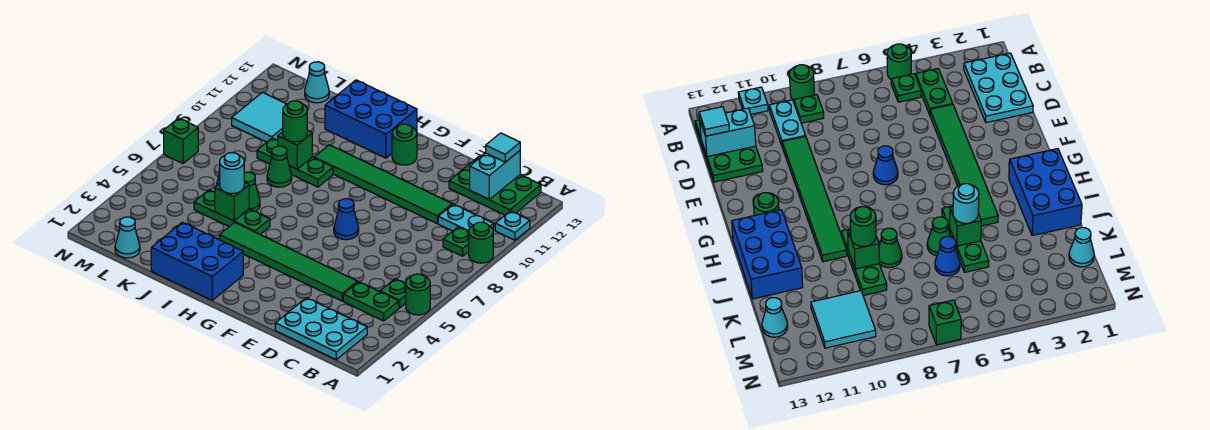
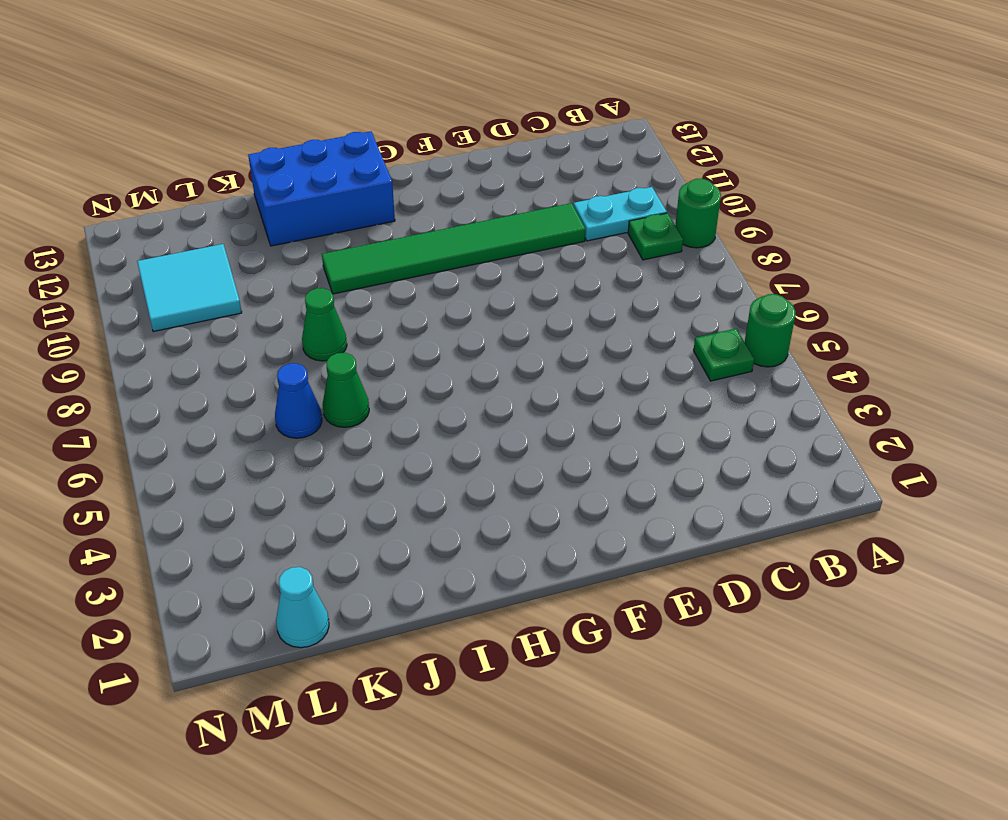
none -> cyan plate A11 level 1
none -> cyan plate B1:D2 level 1
none -> green plate B4:C4 level 1
none -> green plate B12:D13 level 1

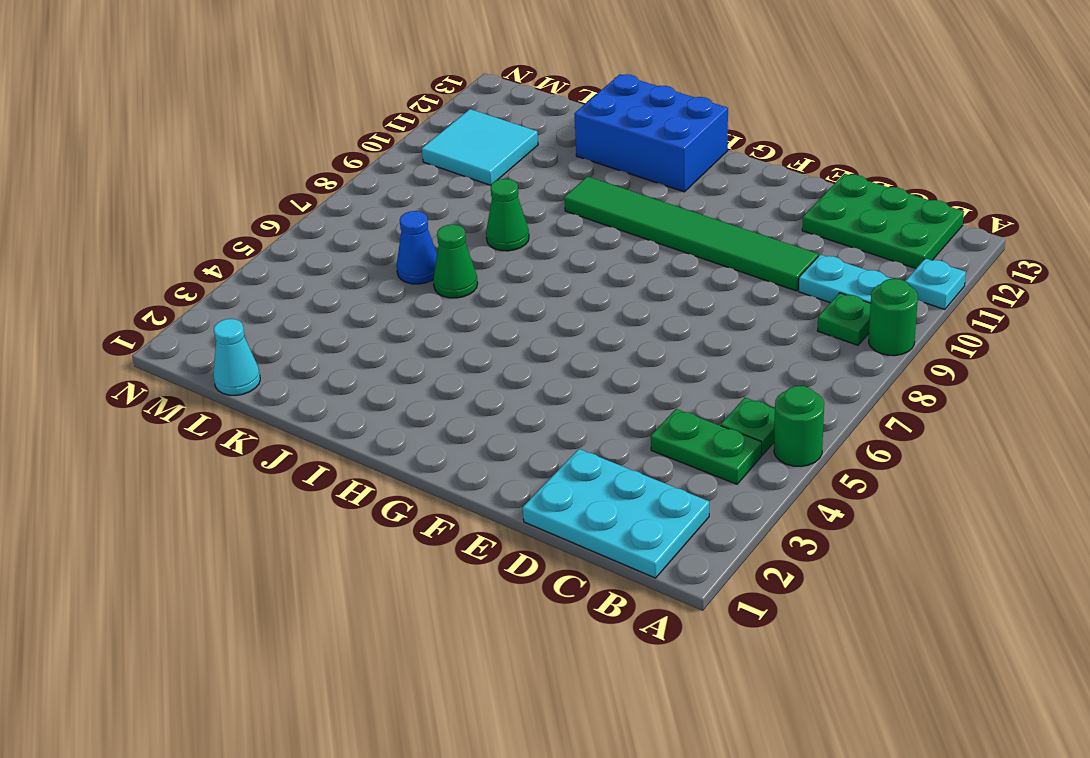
none -> green tile D4:I4 level 1
none -> blue cone F7 level 1
none -> green round brick G12 level 1
none -> blue brick H1:J2 level 1

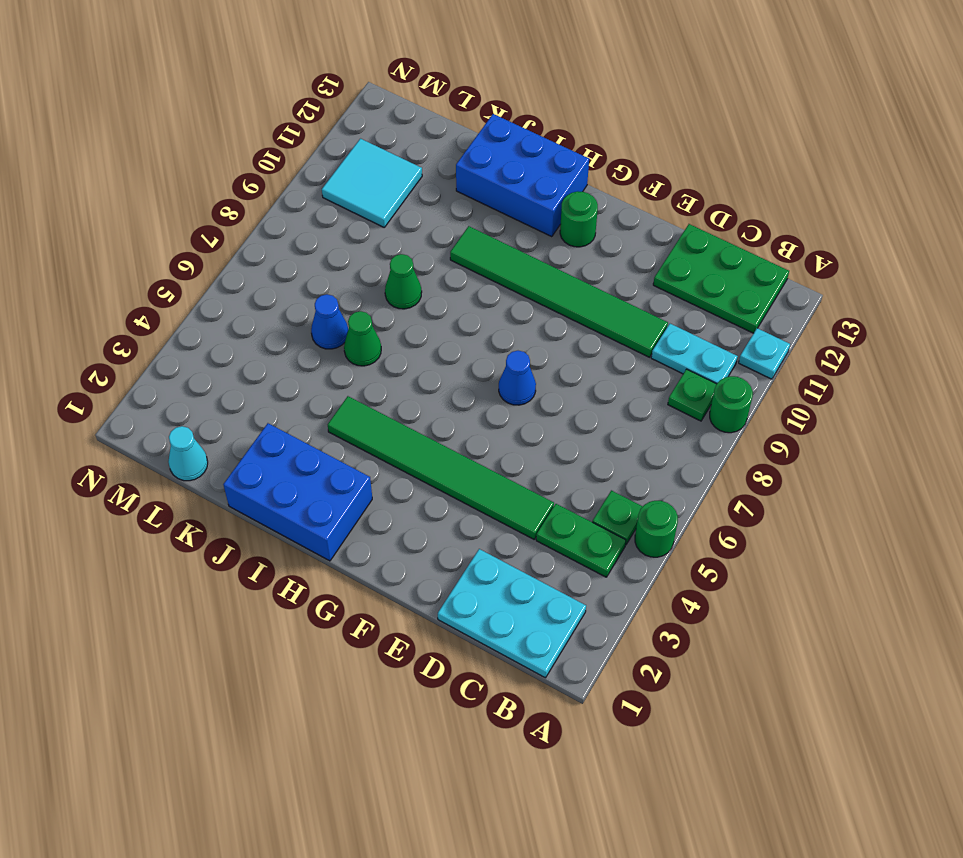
none -> green plate I5:K5 level 1
none -> green plate I9:K9 level 1
none -> cyan cone L13 level 1
none -> green brick N7 level 1

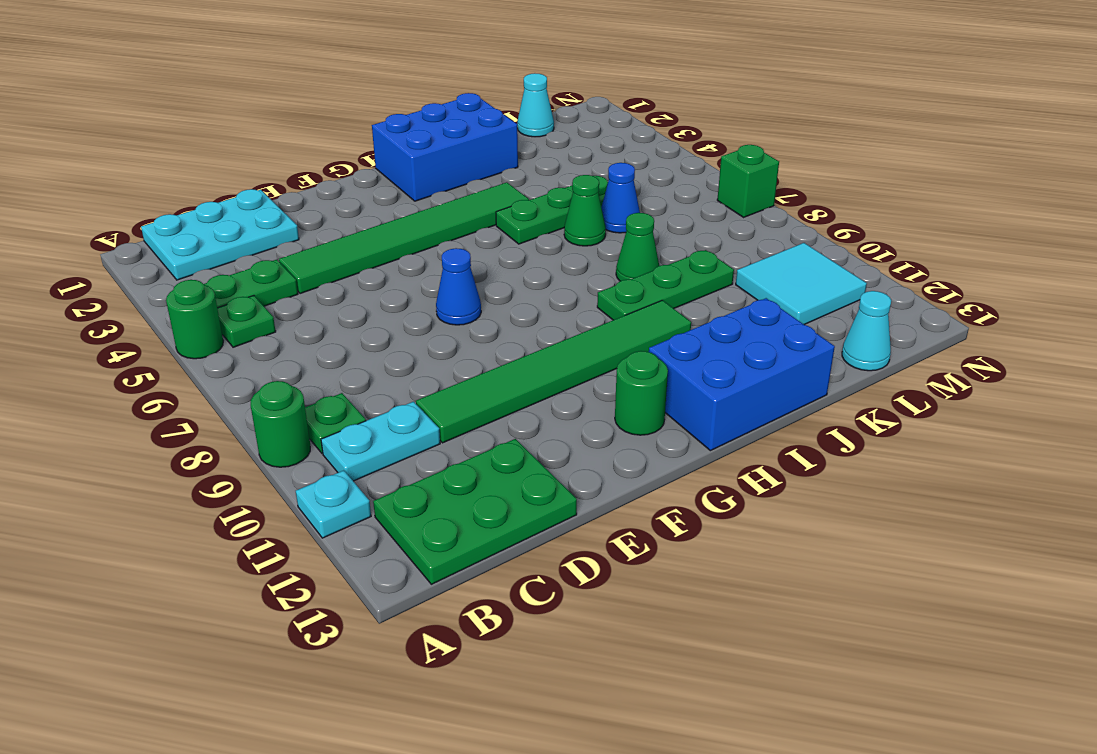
none -> cyan brick C12:C13 level 2
none -> green brick J5 level 2
none -> green brick J9 level 2
none -> cyan tile C13 level 3

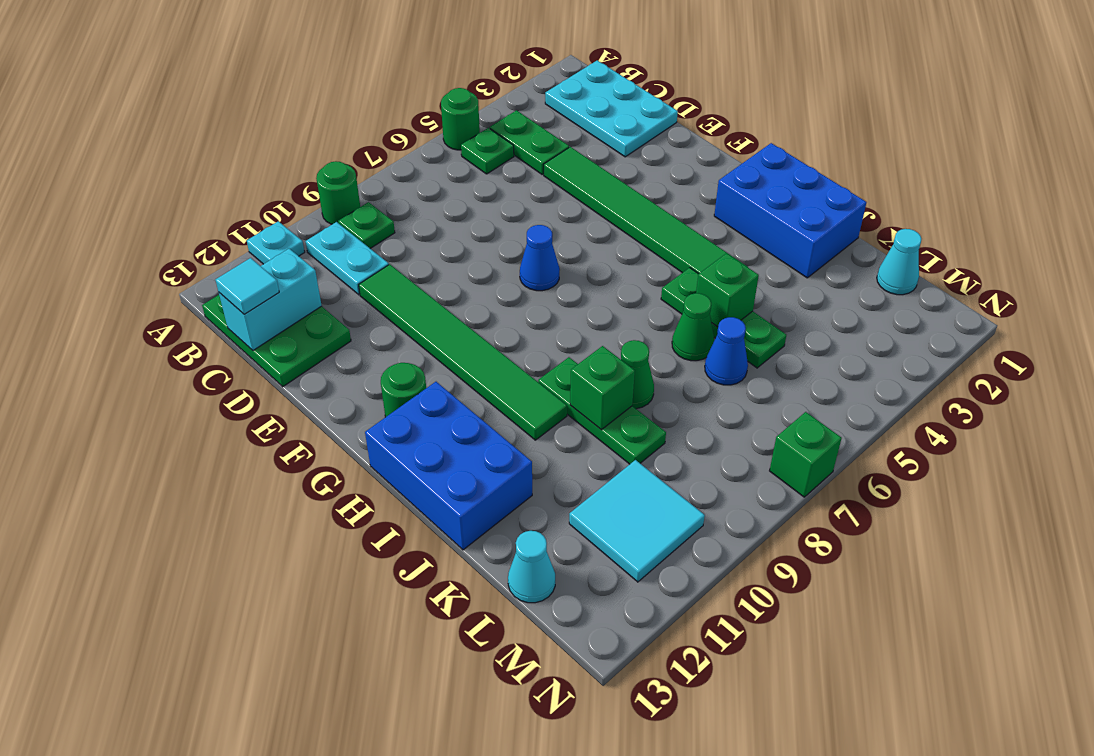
none -> cyan round brick J5 level 3
none -> green round brick J9 level 3

